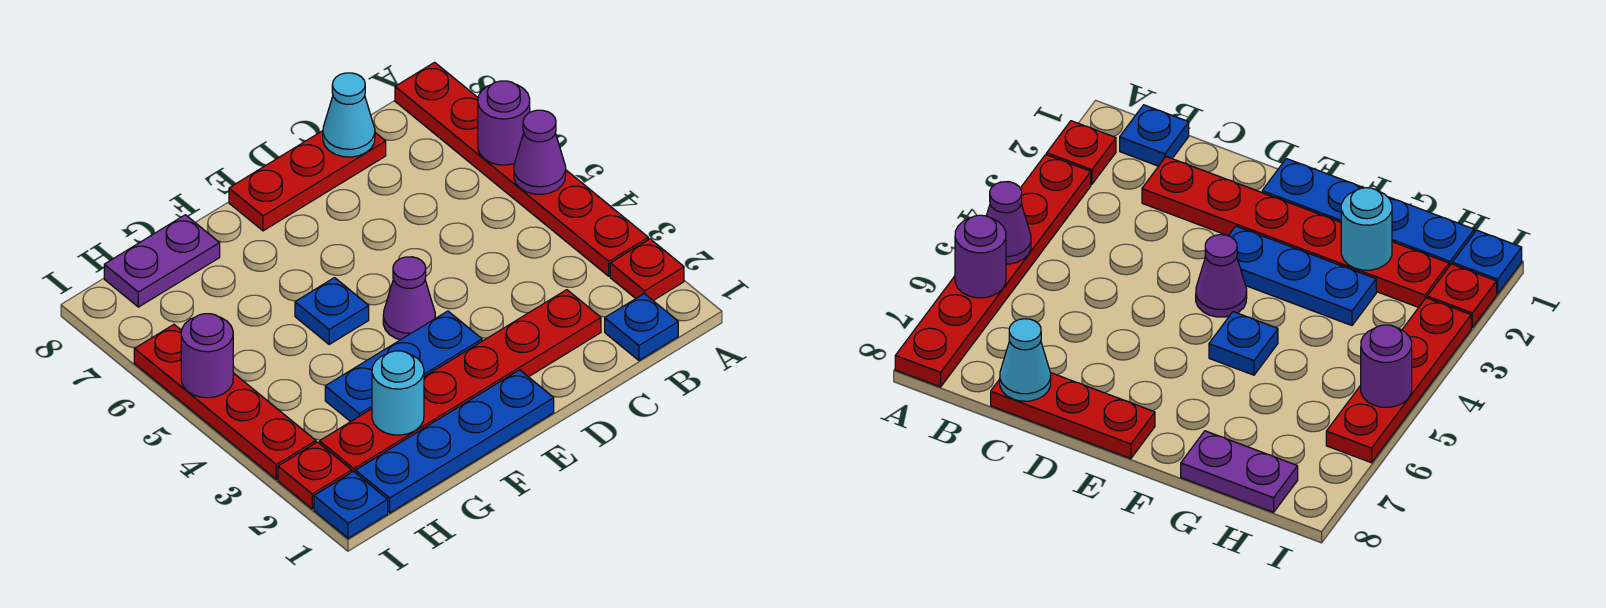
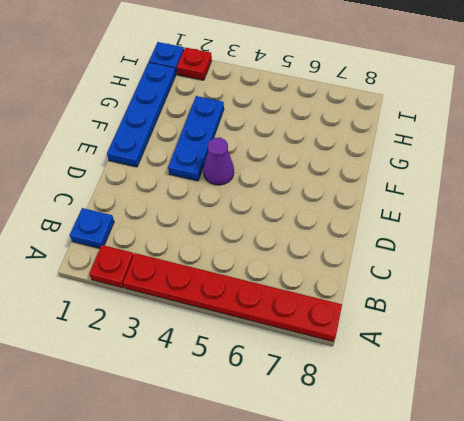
none -> red plate C2:H2 level 1
none -> red plate C8:E8 level 1
none -> blue plate F5 level 1

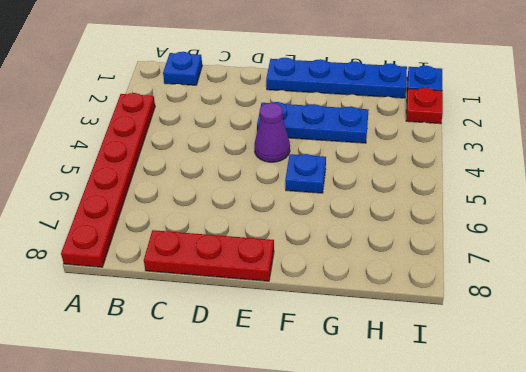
none -> red plate A2 level 1
none -> red plate C2:H2 level 1
none -> purple plate G8:H8 level 1

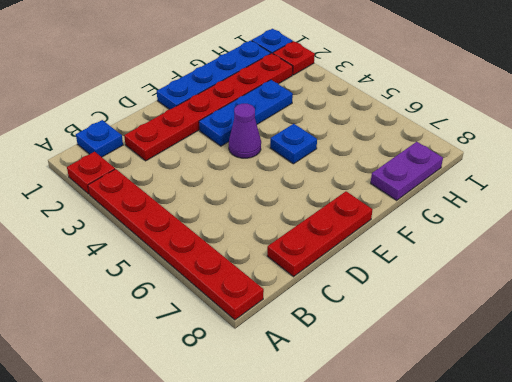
none -> red plate I3:I6 level 1
none -> purple cone A5 level 2
none -> purple round brick A6 level 2

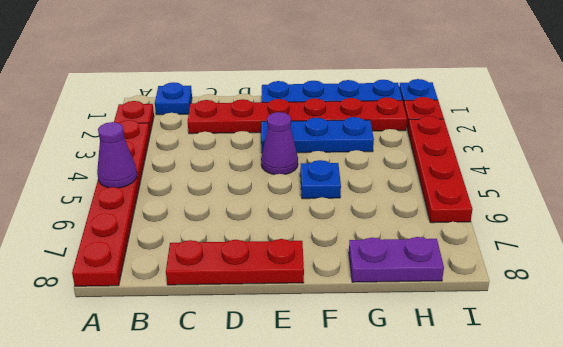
none -> purple round brick A6 level 2
none -> cyan cone C8 level 2
none -> cyan round brick G2 level 2

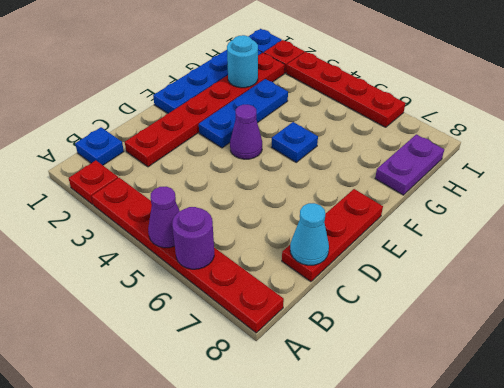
none -> purple round brick I5 level 2

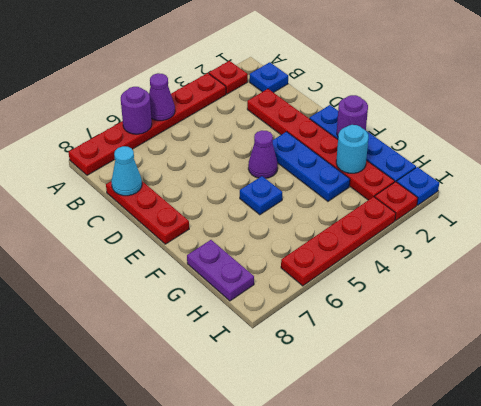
purple round brick F1 level 2 -> purple round brick I5 level 2

